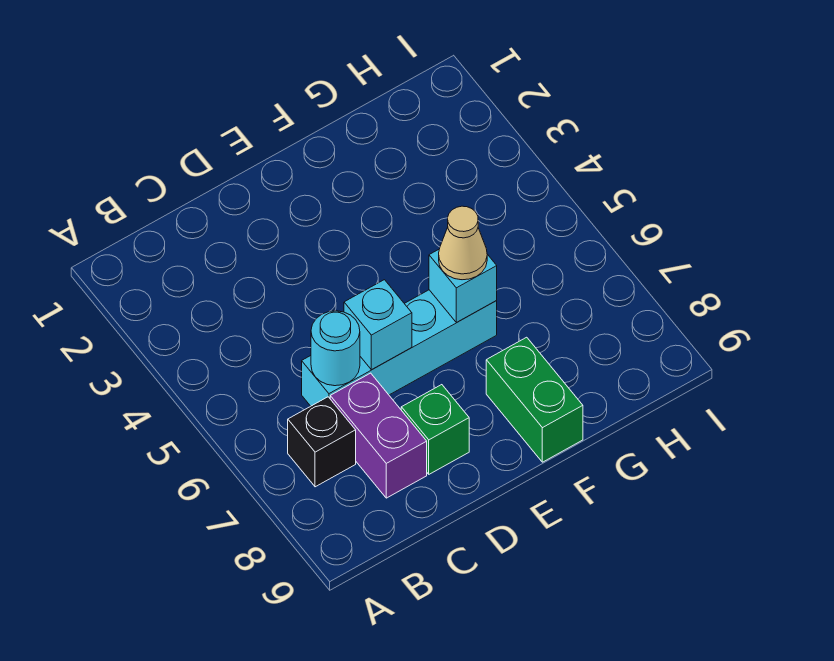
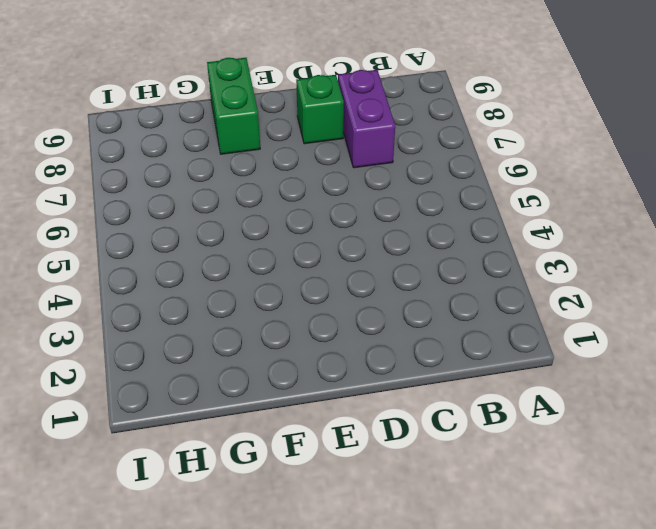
none -> black brick B7 level 1
none -> cyan brick C6:F6 level 1

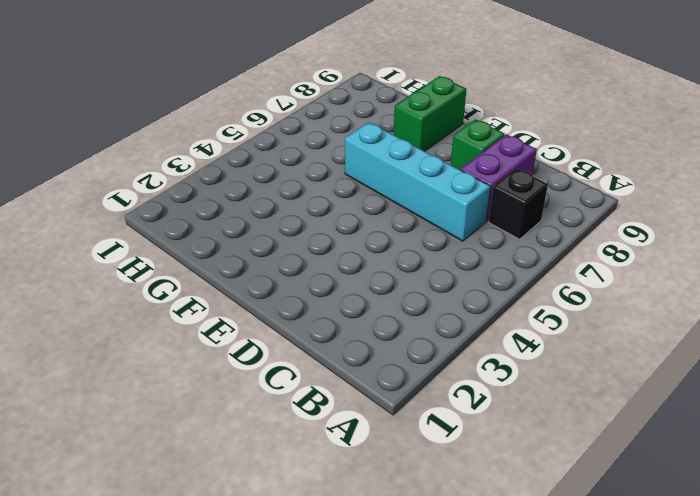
none -> cyan round brick C6 level 2
none -> cyan brick D6 level 2

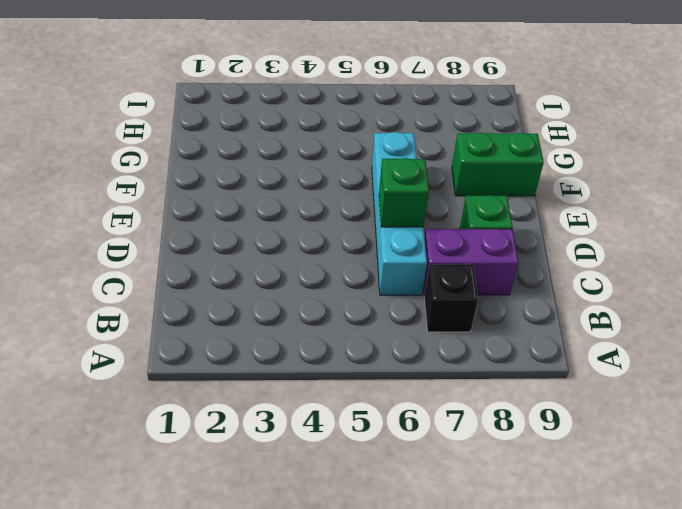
green brick D6 level 2 -> cyan brick D6 level 2
none -> cyan round brick C6 level 2
none -> cyan brick F6 level 2

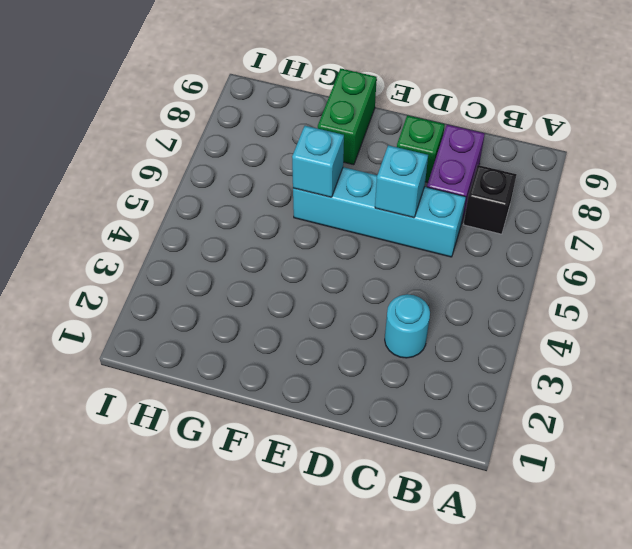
cyan round brick C3 level 1 -> cyan round brick C6 level 2
none -> tan cone F6 level 3

